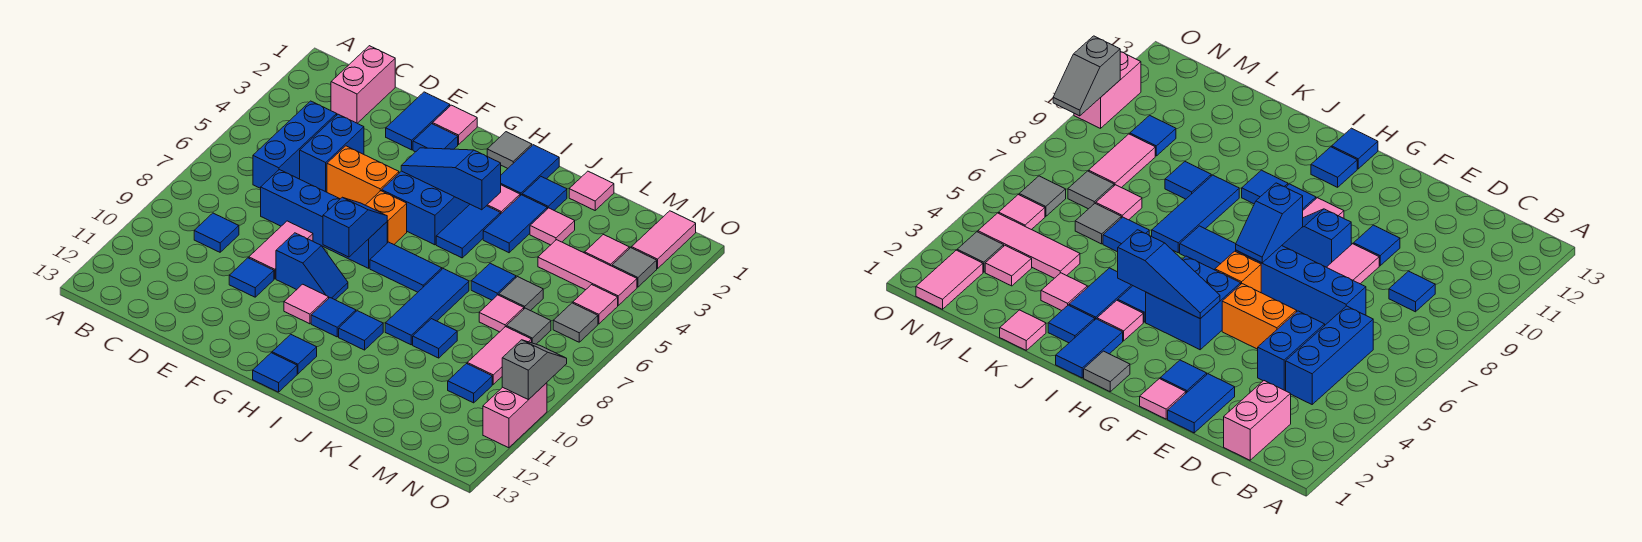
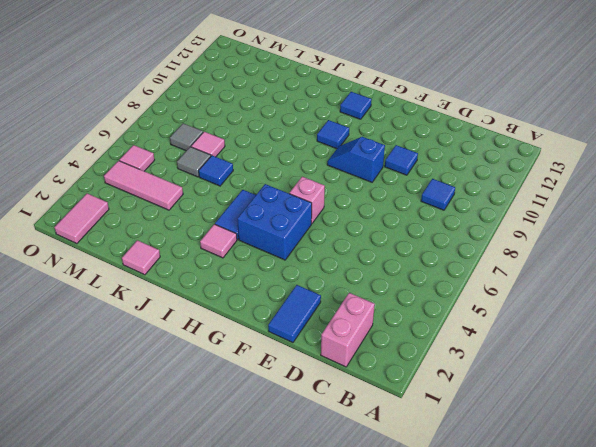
pink brick G6 level 1 -> orange brick G6 level 1
none -> blue brick C4:C6 level 1
none -> blue brick D4:D5 level 1
none -> blue brick D7:G7 level 1
none -> orange brick E5:F5 level 1

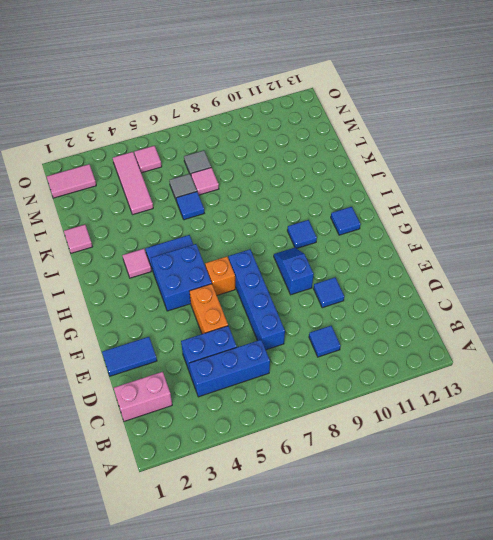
none -> pink tile E8:E9 level 1
none -> pink tile F1 level 1
none -> blue tile F2 level 1
none -> pink tile G10 level 1

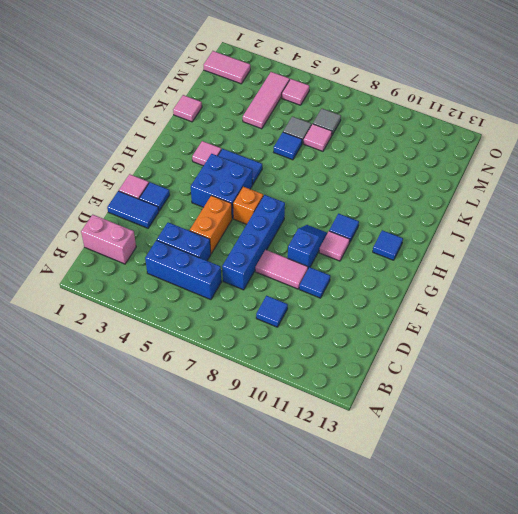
none -> grey tile H1 level 1
none -> blue tile H7:I7 level 1
none -> blue tile H13 level 1
none -> blue tile I1:I2 level 1

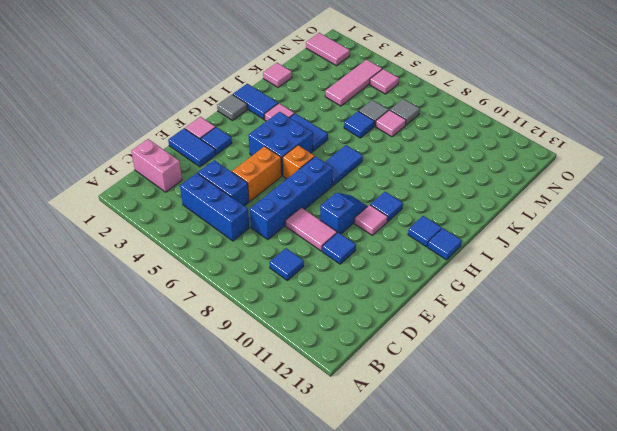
none -> blue tile I10 level 1
none -> blue tile J2 level 1
none -> blue tile J3:J4 level 1
none -> blue tile J7:J9 level 1

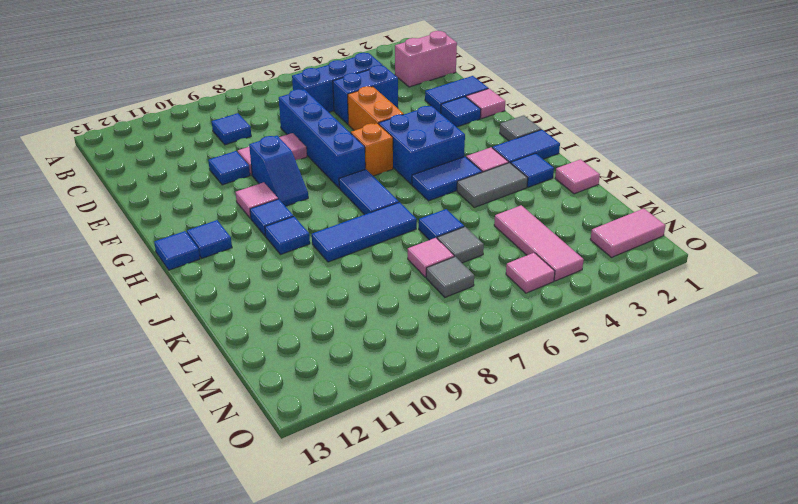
grey tile J3:J4 level 1 -> blue tile J3:J4 level 1
none -> pink tile K3 level 1
none -> blue tile K9 level 1
none -> pink tile M3 level 1
none -> pink tile M8:M9 level 1

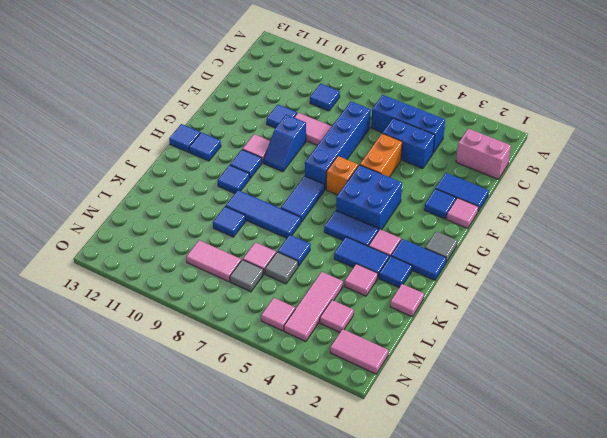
none -> blue tile M10 level 1
none -> grey tile N3 level 1
none -> grey tile N6 level 1
none -> pink brick O10:O11 level 1

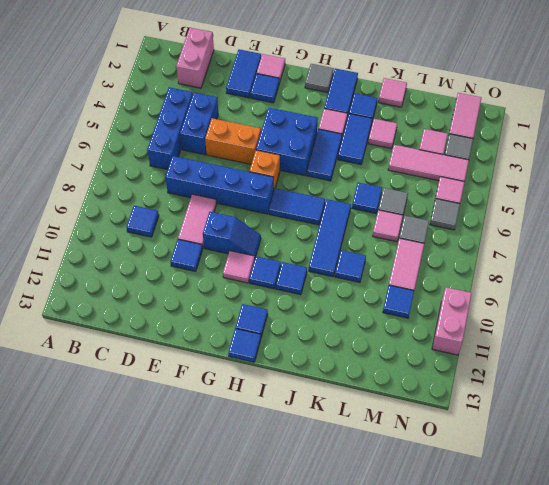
none -> blue slope G4:I4 level 2 top I
none -> blue slope G7:G8 level 2 top 8
none -> grey slope O9:O10 level 2 top 10

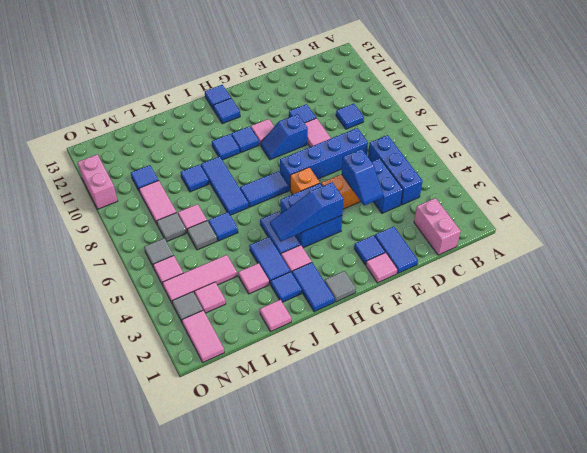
blue slope E4:E5 level 2 top 5 -> blue slope G7:G8 level 2 top 8
blue slope G4:I4 level 2 top G -> blue slope G4:I4 level 2 top I
none -> grey slope O9:O10 level 2 top 10

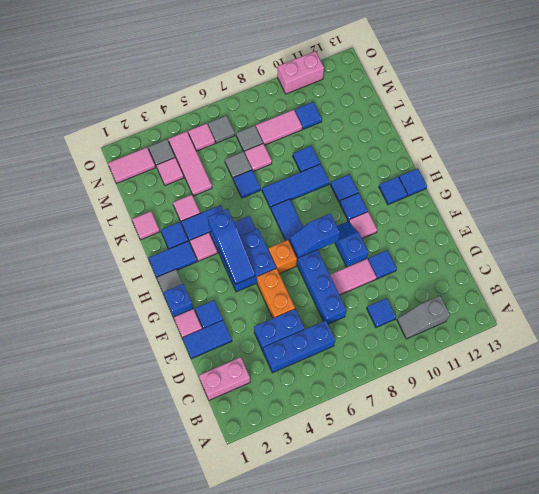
grey slope B10:B11 level 1 top 11 -> grey slope O9:O10 level 2 top 10
blue brick G1 level 1 -> none

